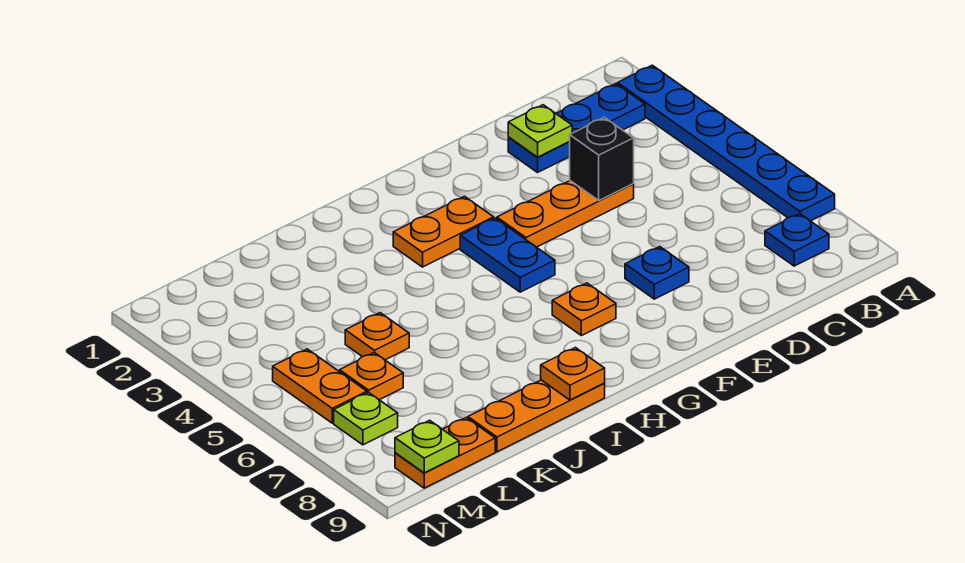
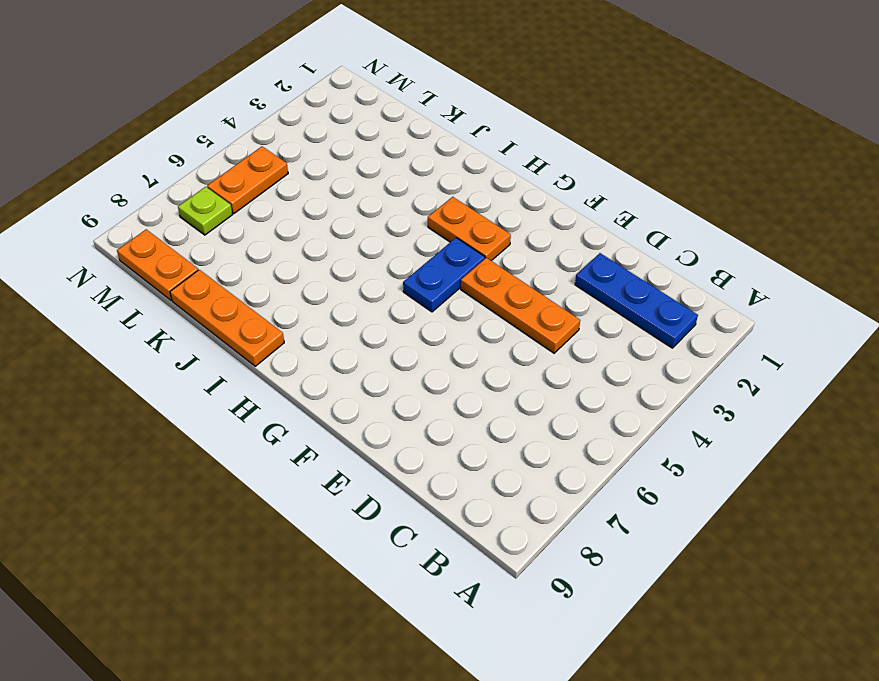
none -> blue plate A2:A7 level 1
none -> blue plate B8 level 1
none -> blue plate E7 level 1

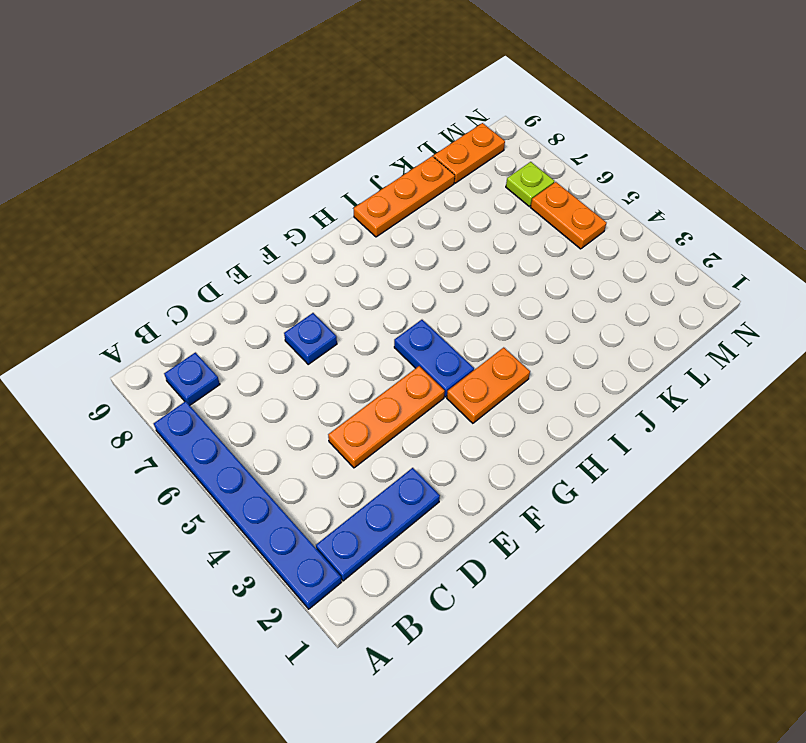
none -> orange plate G7 level 1
none -> orange plate K5 level 1
none -> orange plate L6 level 1

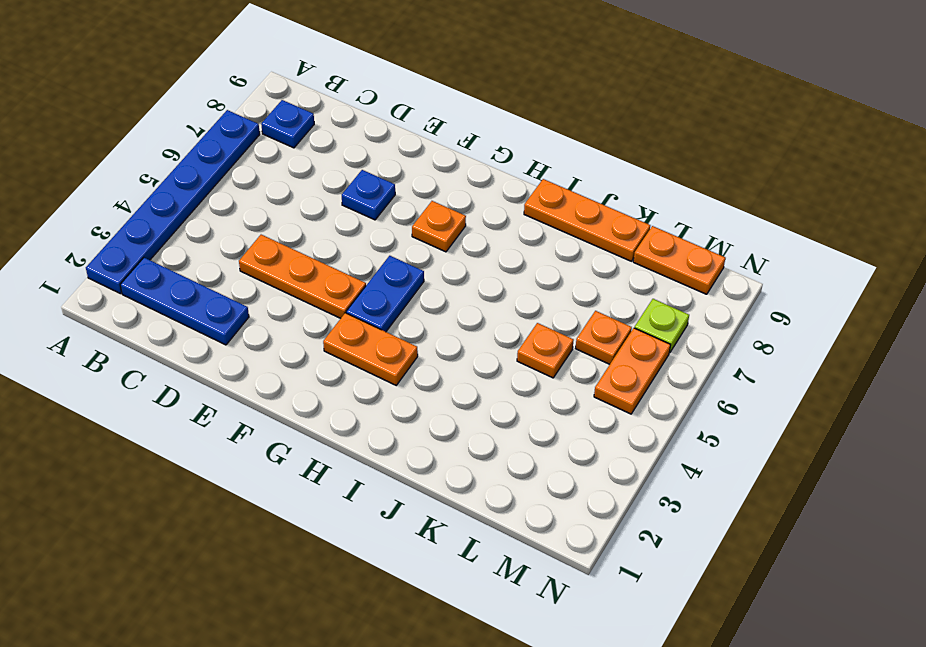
none -> lime plate D2 level 2
none -> black brick D4 level 2
none -> orange plate I9 level 2

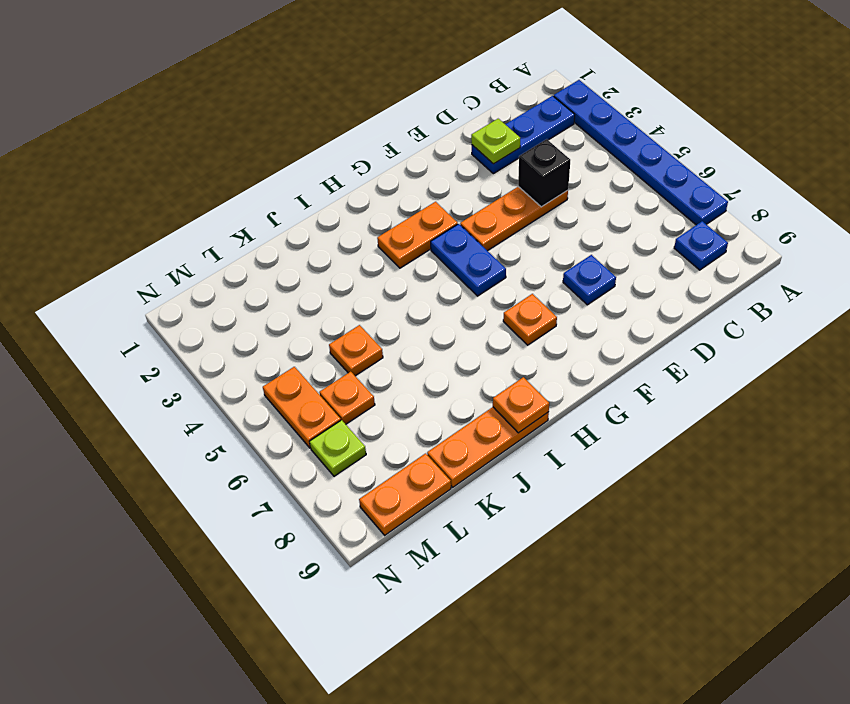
none -> lime plate M9 level 2

